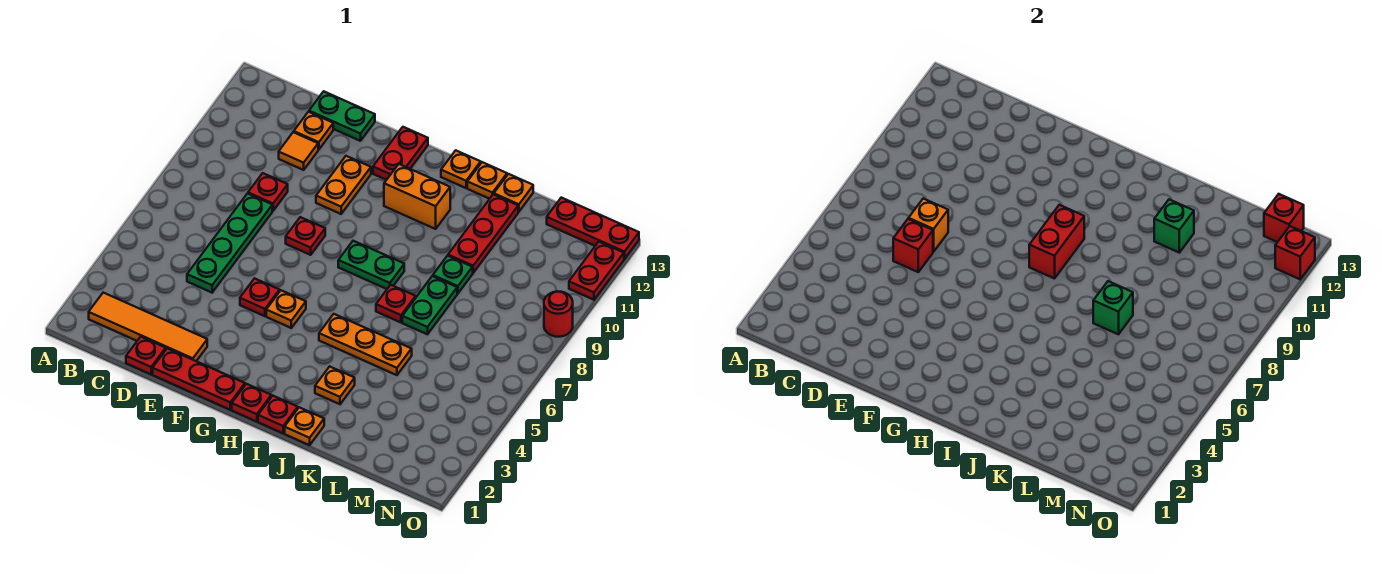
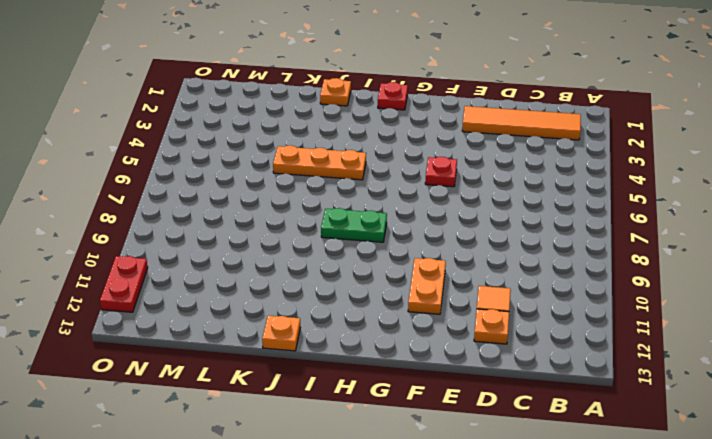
none -> red plate D1 level 1
none -> green plate D5:D8 level 1
none -> red plate D9 level 1
none -> green plate D13:E13 level 1

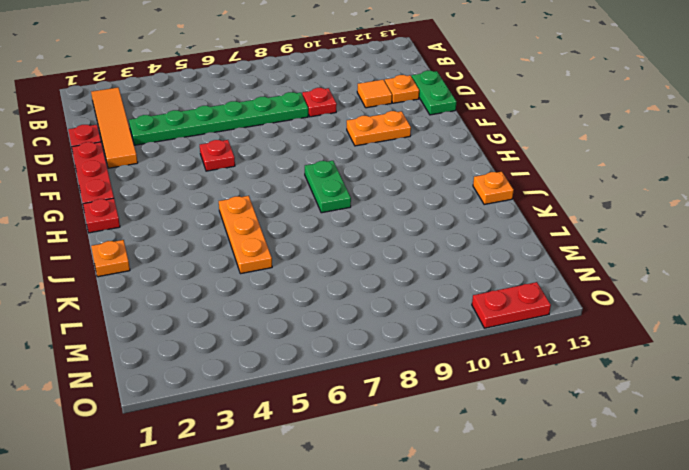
green plate D3:D8 level 1 -> green plate D5:D8 level 1
none -> red plate F8 level 1
none -> orange plate G5 level 1
none -> red plate G12:G13 level 1
none -> orange brick H11:I11 level 1

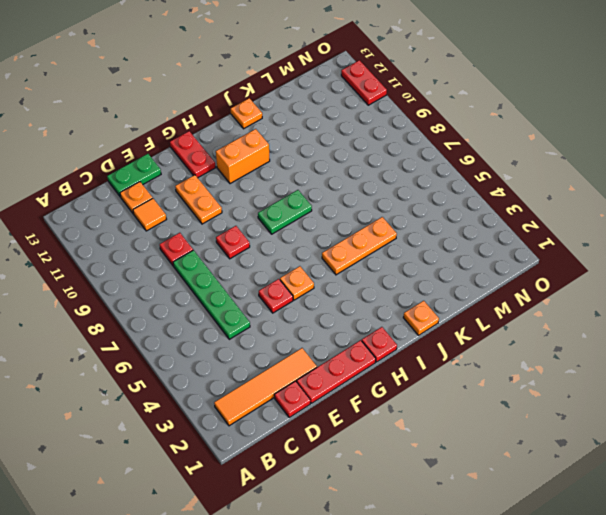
none -> red plate I1 level 1
none -> orange plate I13 level 1
none -> orange plate J3 level 1
none -> red plate J7 level 1

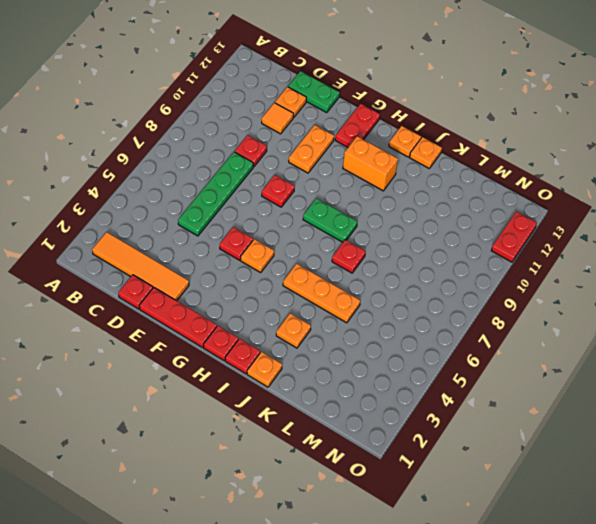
none -> green plate K7:K8 level 1
none -> green plate K9 level 1
none -> red plate K10:K12 level 1
none -> orange plate K13 level 1

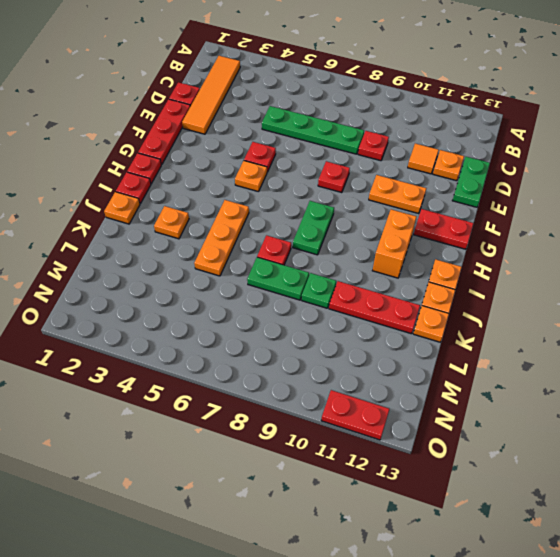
none -> red plate M13:O13 level 1
none -> red round brick O9 level 1
none -> red brick D6 level 2
none -> orange brick D7 level 2

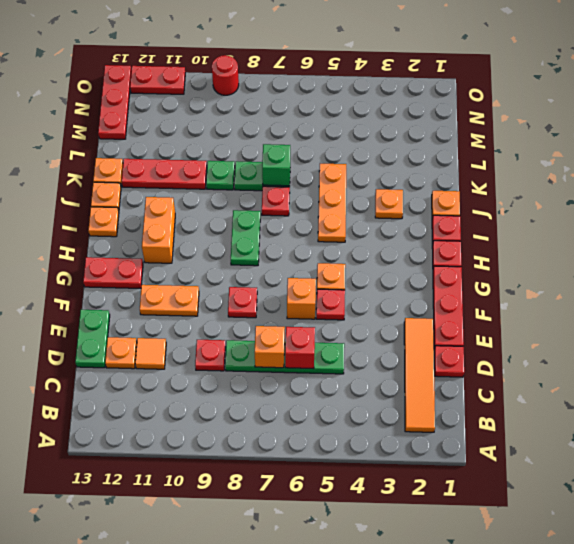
orange brick F6 level 1 -> none
none -> red brick H8:H9 level 2
none -> green brick K11 level 2
none -> red brick N13 level 2
none -> red brick O12 level 2

